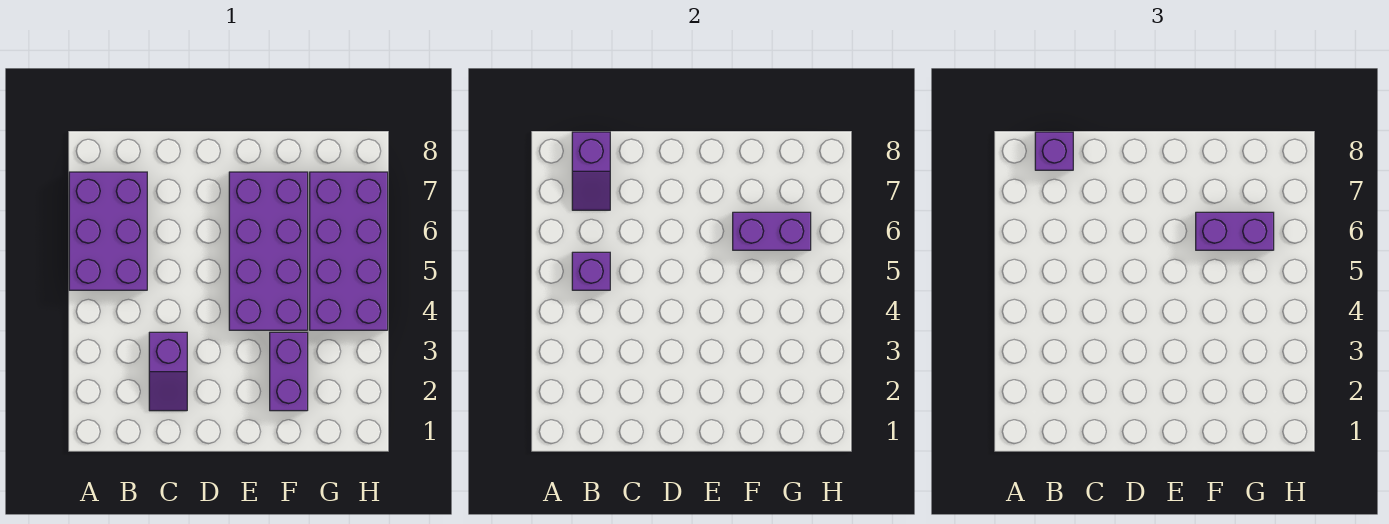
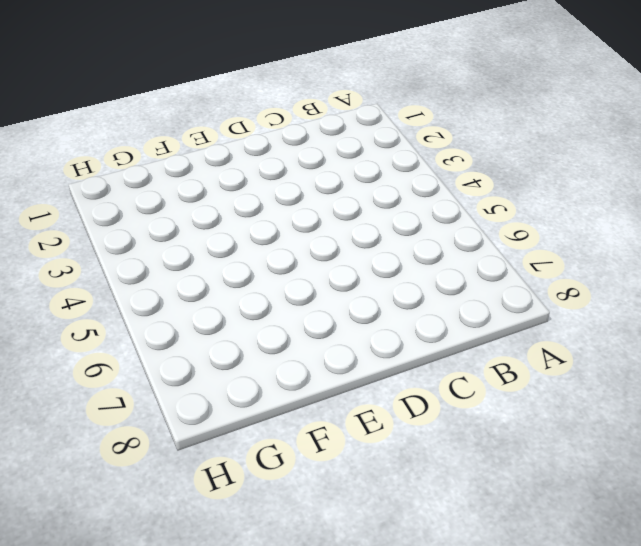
none -> purple brick A5:B7 level 1
none -> purple slope C2:C3 level 1 top 3

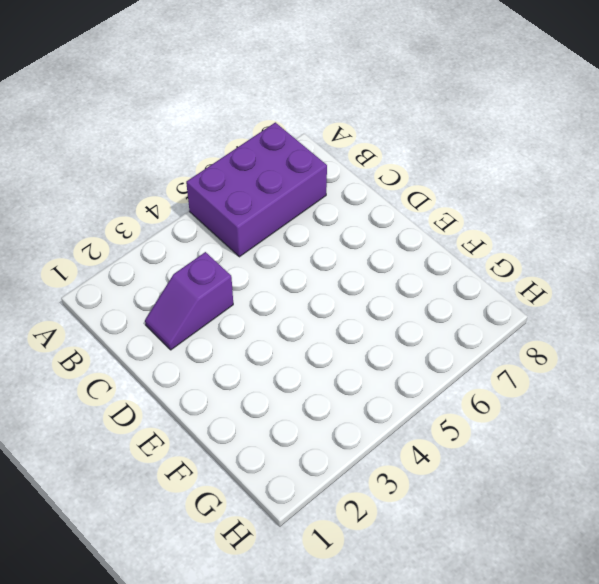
none -> purple brick E4:F7 level 1
none -> purple brick F2:F3 level 1

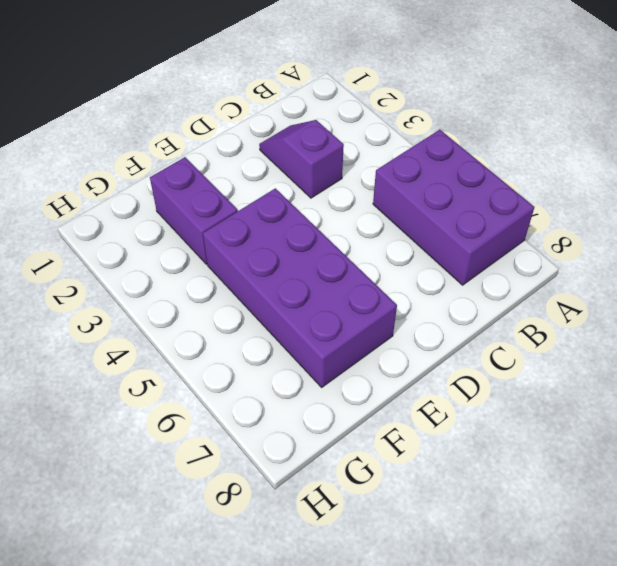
none -> purple brick G4:H7 level 1
none -> purple brick B5 level 2

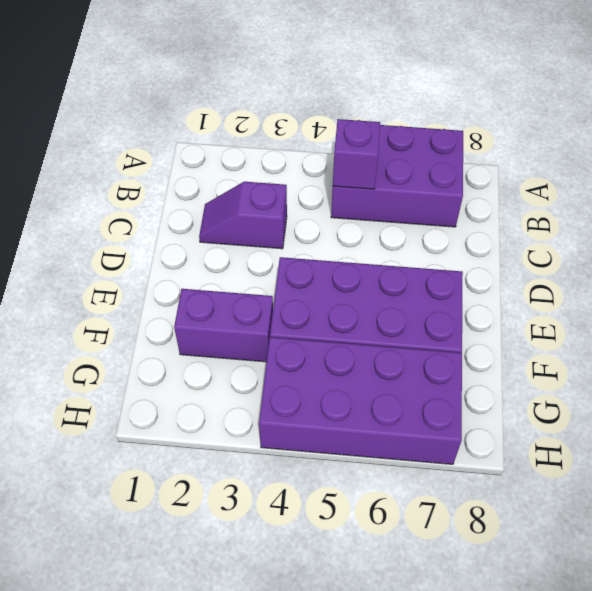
none -> purple slope B7:B8 level 2 top 8
none -> purple brick F6:G6 level 2

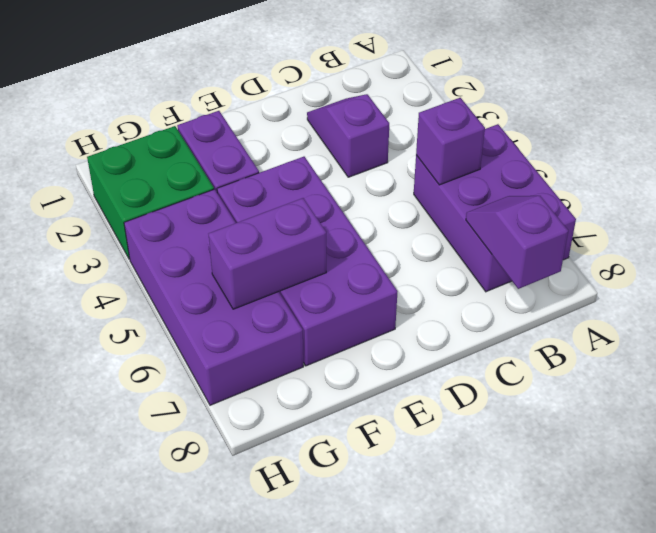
green brick G2:H3 level 1 -> none
none -> purple brick B8 level 3
none -> purple brick F6:G6 level 3

